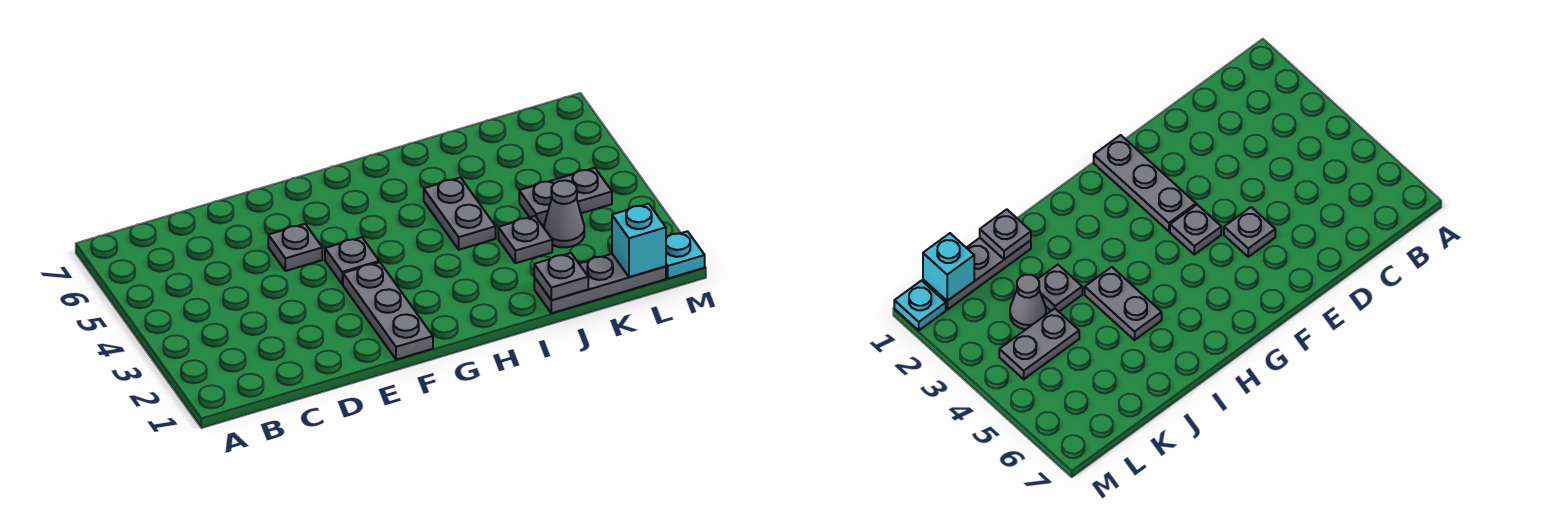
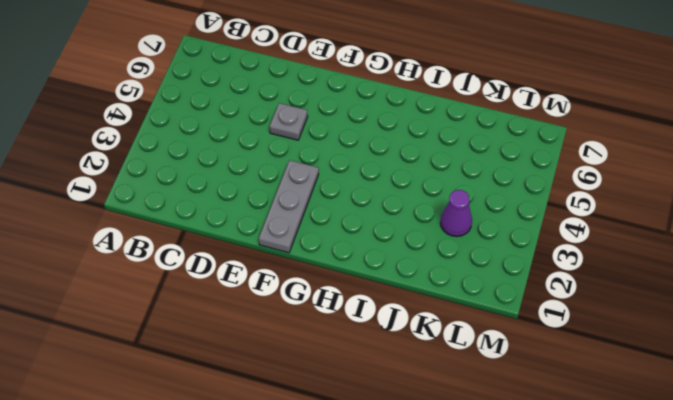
purple cone K3 level 1 -> grey cone K3 level 1
none -> grey plate F4 level 1
none -> grey plate I4:I5 level 1

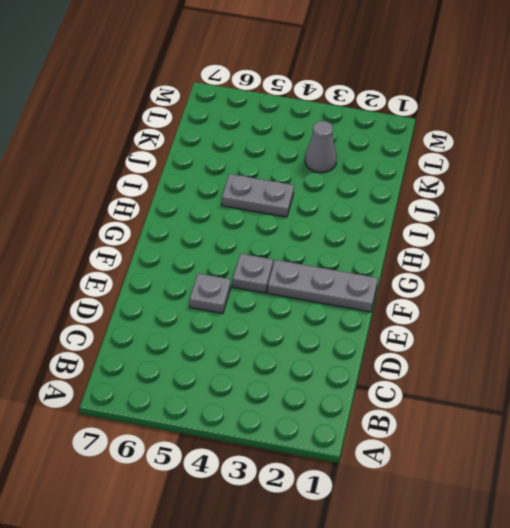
none -> grey plate J1:L1 level 1
none -> grey plate J3 level 1

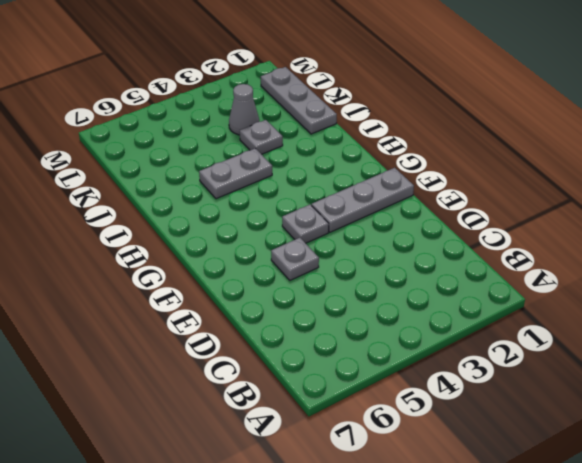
none -> grey plate K4:L4 level 1
none -> cyan plate M1 level 1

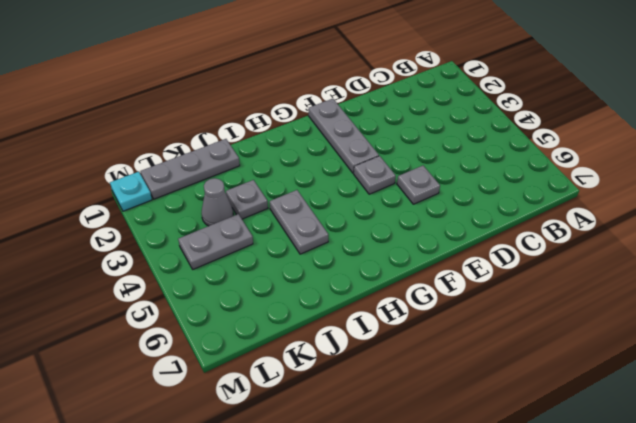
none -> grey plate J1 level 2
none -> cyan brick L1 level 2

